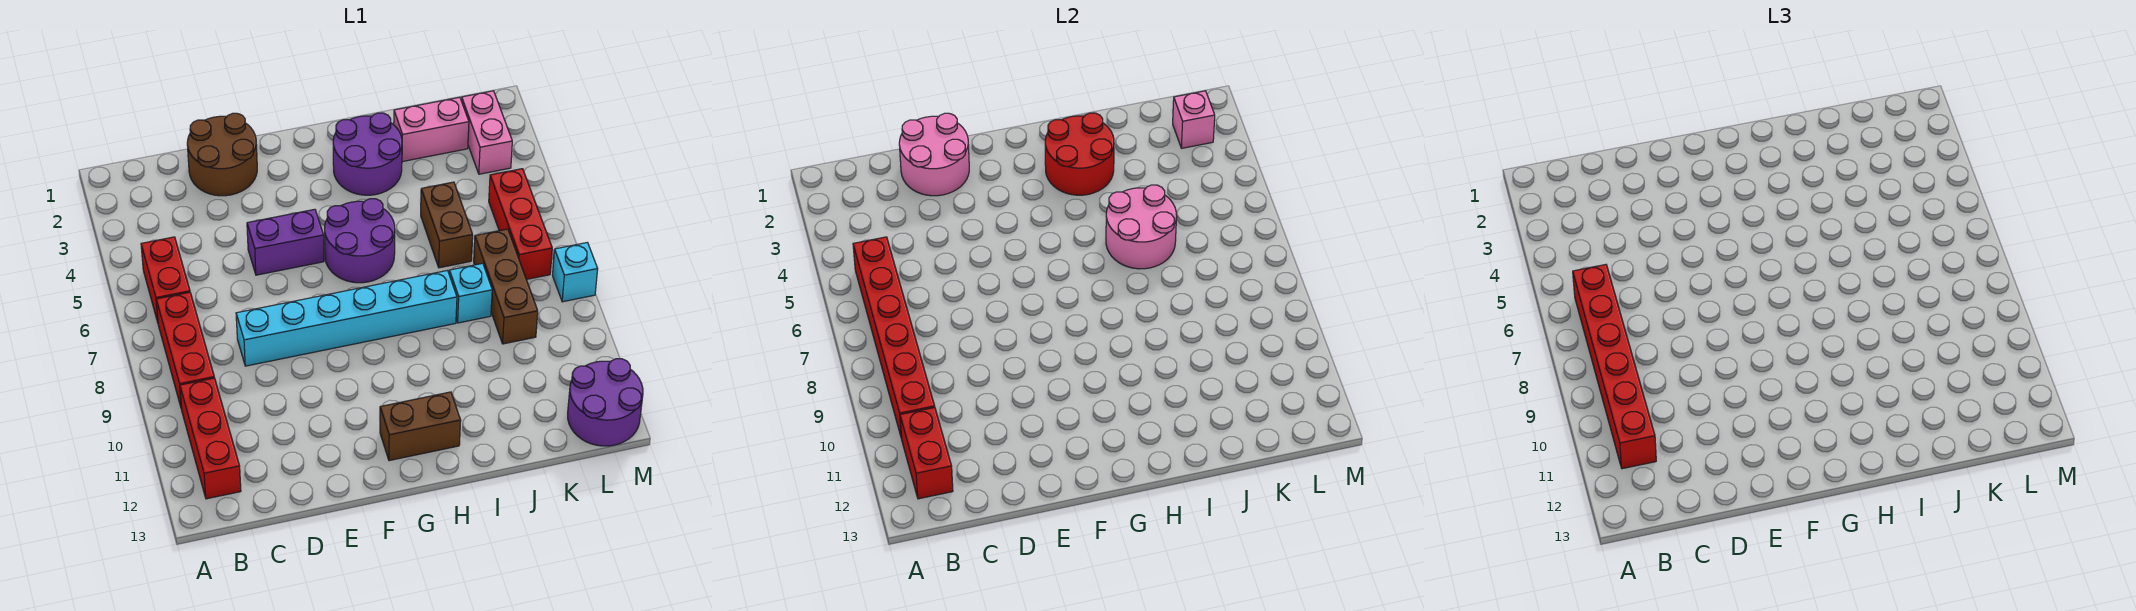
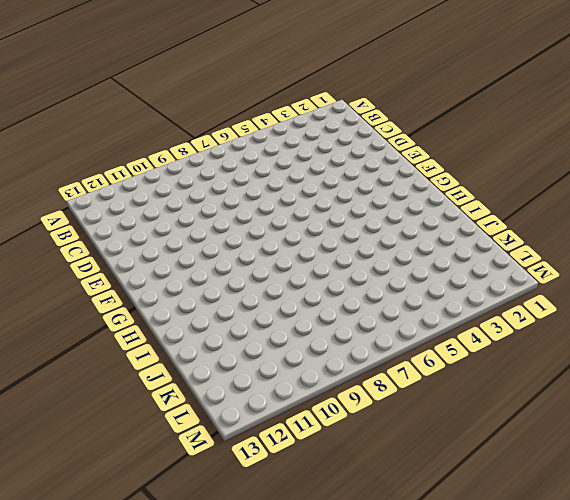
none -> red brick B5:B6 level 1
none -> red brick B7:B9 level 1
none -> red brick B10:B12 level 1

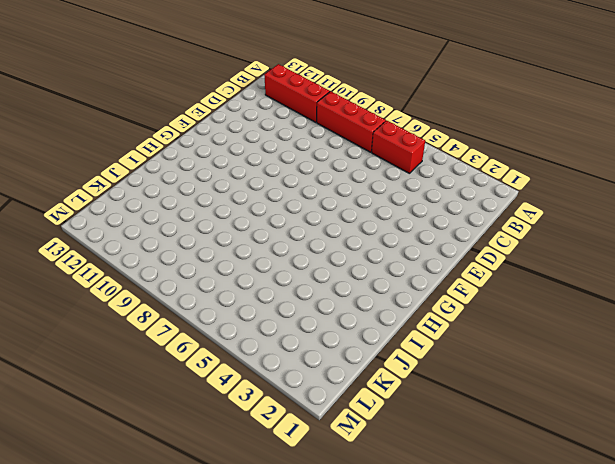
none -> brown round brick D1:E2 level 1
none -> cyan brick D8:I8 level 1
none -> purple brick E5:F5 level 1

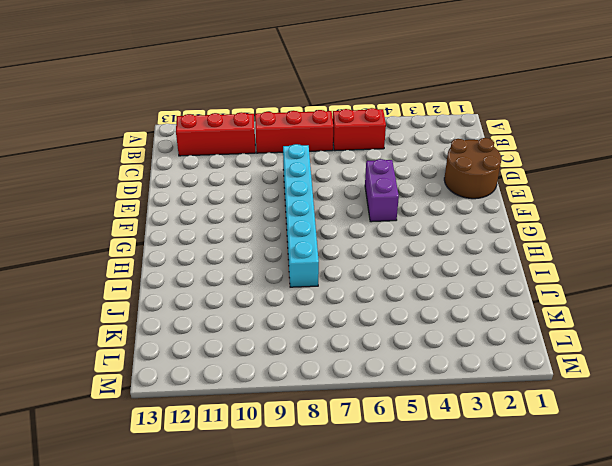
none -> purple round brick G5:H6 level 1
none -> brown brick G12:H12 level 1
none -> purple round brick H2:I3 level 1

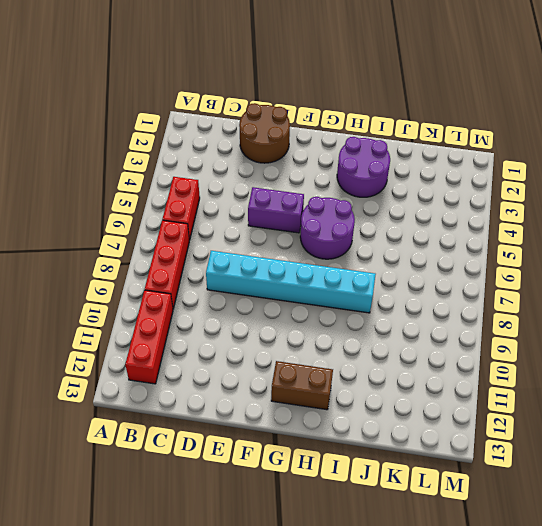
none -> pink brick J2:K2 level 1
none -> brown brick J5:J6 level 1
none -> cyan brick J8 level 1

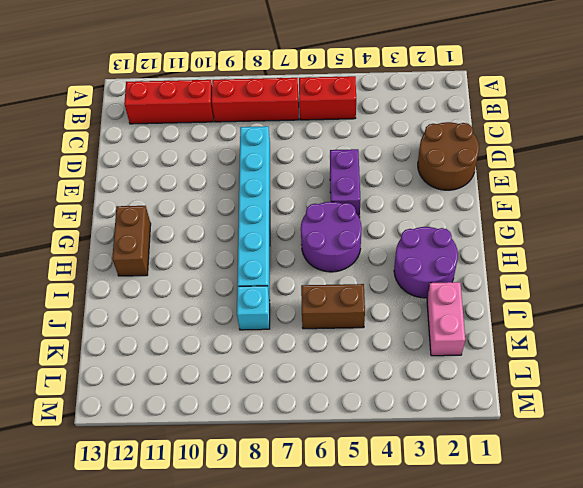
none -> brown brick K7:K9 level 1
none -> pink brick L2:L3 level 1
none -> red brick L5:L7 level 1

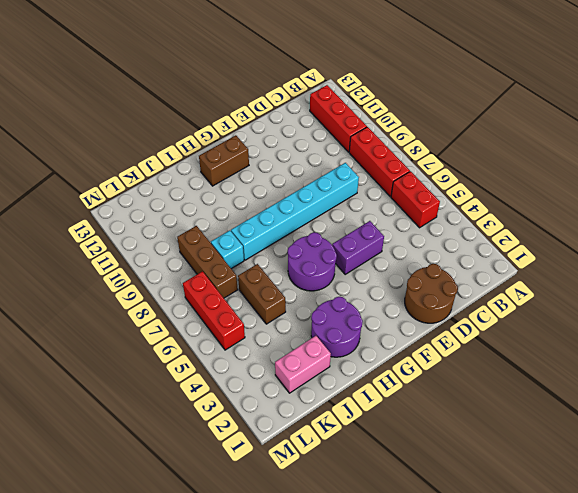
none -> pink brick L2:L3 level 1
none -> purple round brick L12:M13 level 1
none -> cyan brick M8 level 1

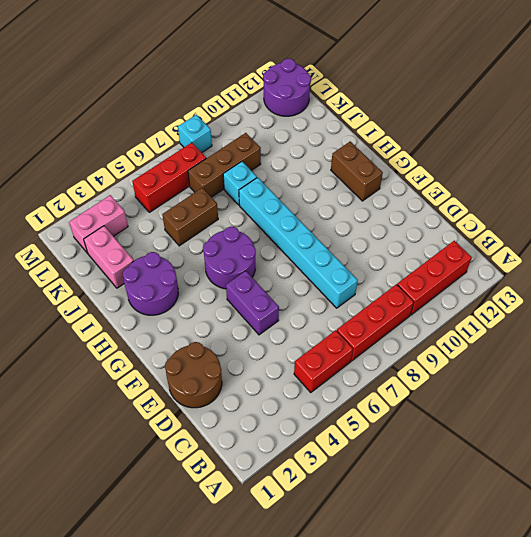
none -> red brick B5:B10 level 2
none -> red brick B11:B12 level 2
none -> pink round brick D1:E2 level 2

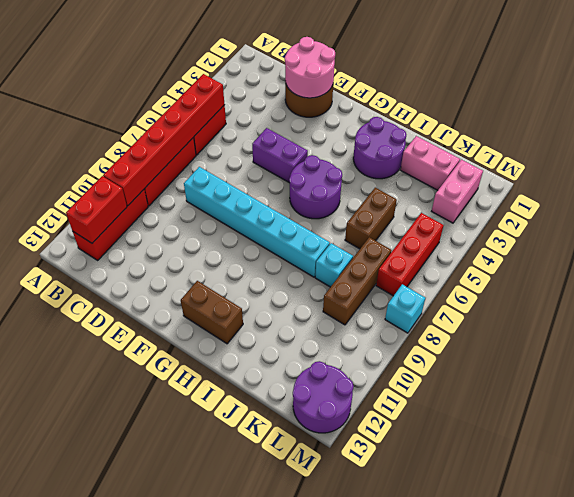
none -> red round brick H2:I3 level 2
none -> pink round brick I5:J6 level 2
none -> pink brick L2 level 2

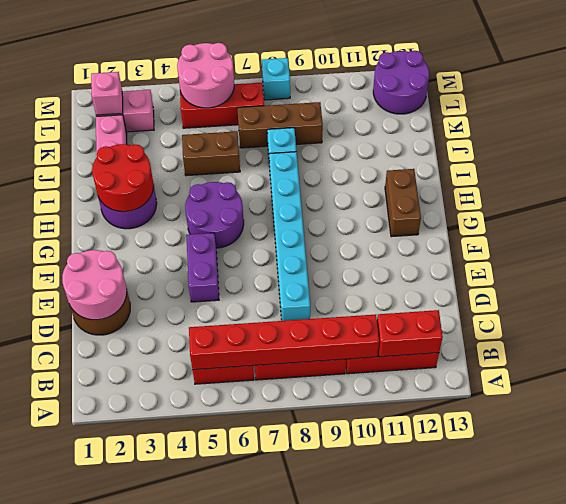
pink round brick L5:M6 level 2 -> pink round brick I5:J6 level 2
none -> red brick B6:B11 level 3

